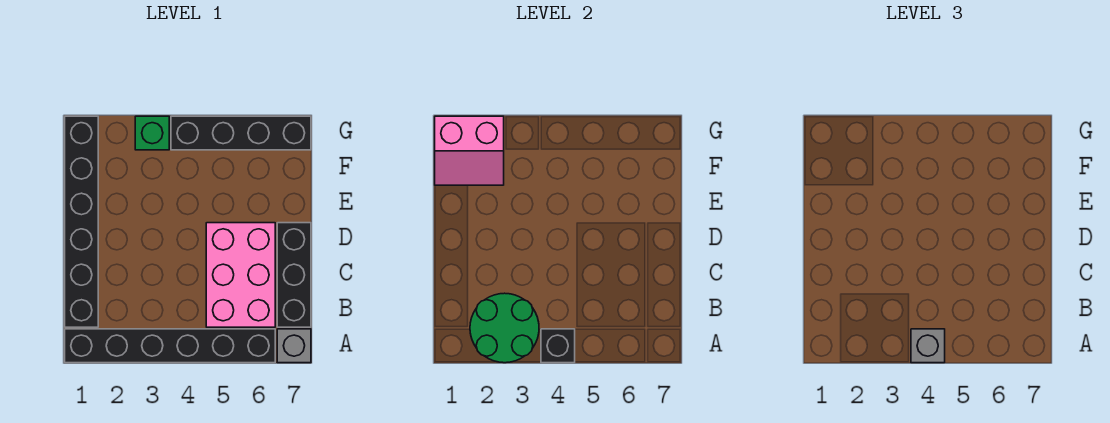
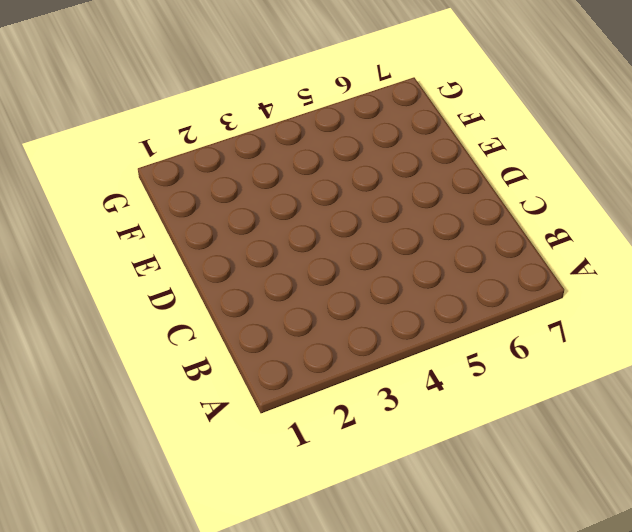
none -> black brick A1:A6 level 1
none -> grey brick A7 level 1

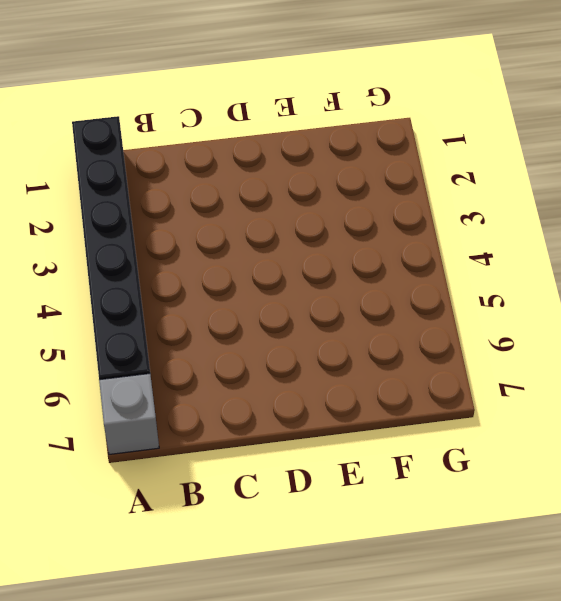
none -> black brick B1:G1 level 1
none -> pink brick B5:D6 level 1

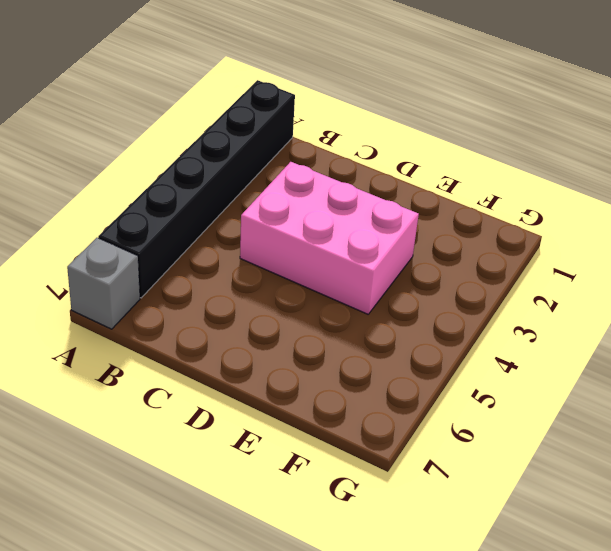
pink brick C3:E4 level 1 -> pink brick B5:D6 level 1
none -> black brick B1:G1 level 1
none -> black brick B7:D7 level 1

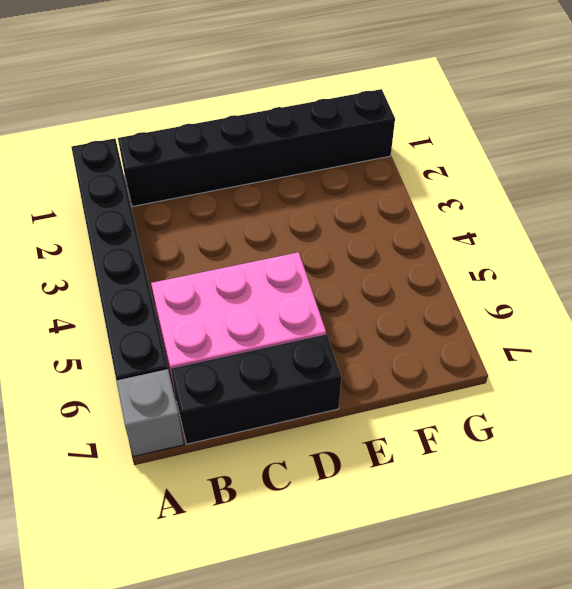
none -> green brick G3 level 1
none -> black brick G4:G7 level 1

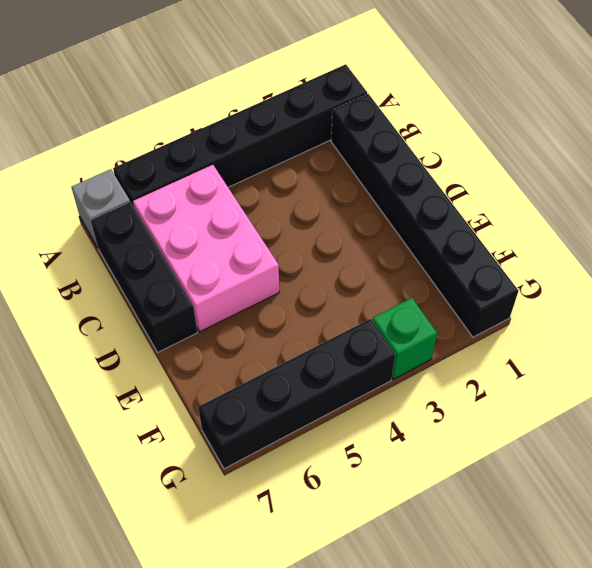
none -> green round brick A2:B3 level 2
none -> black brick A4 level 2

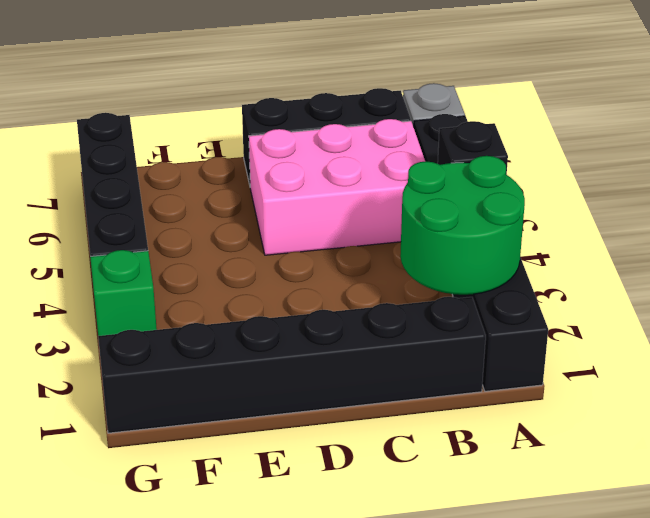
none -> pink slope F1:G2 level 2 top G
none -> grey brick A4 level 3

